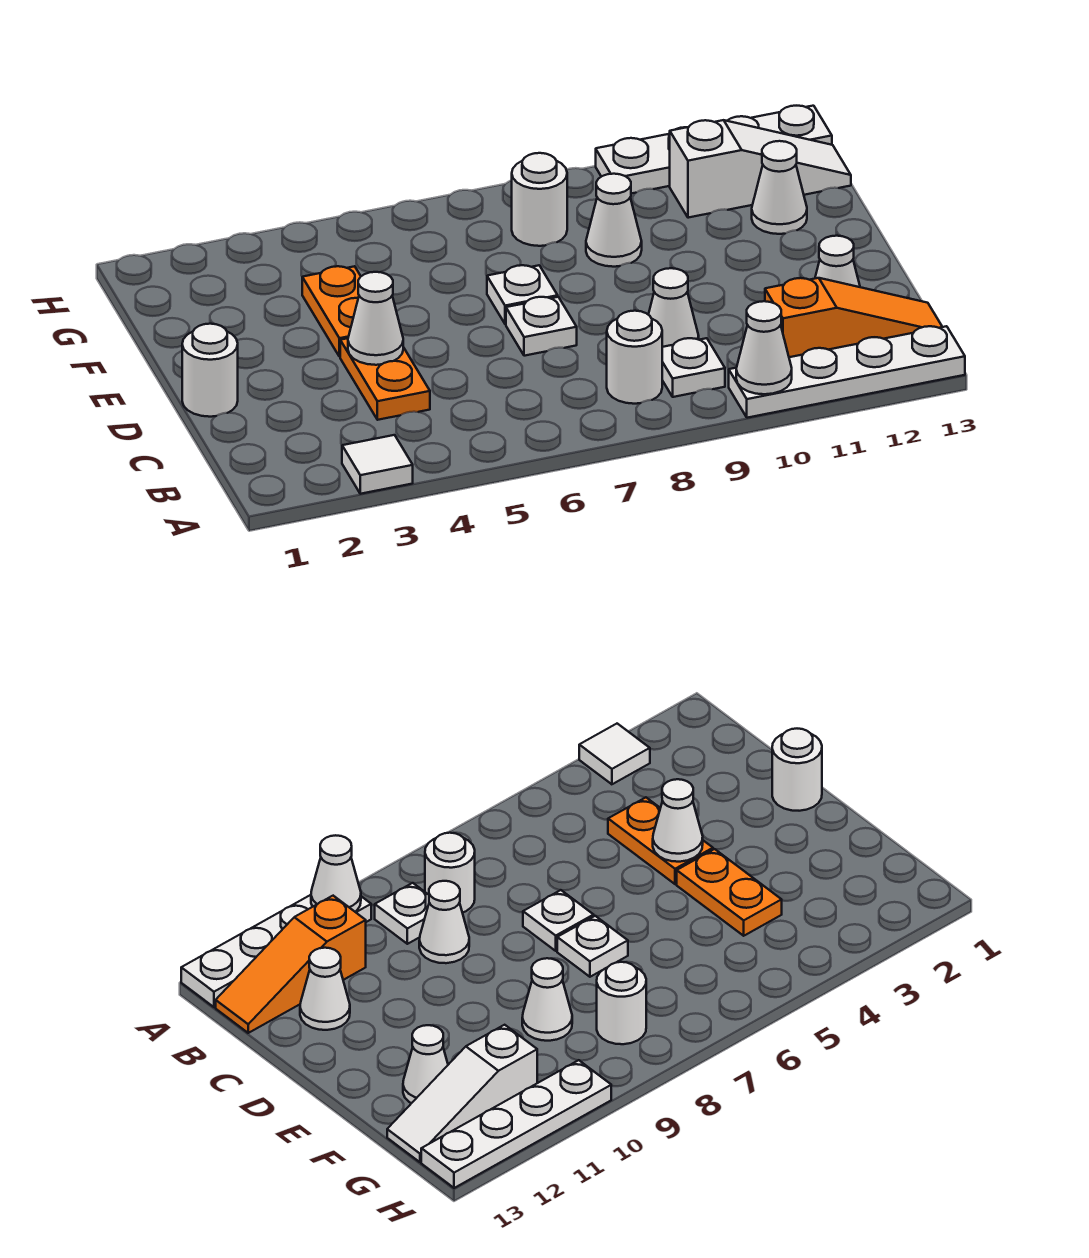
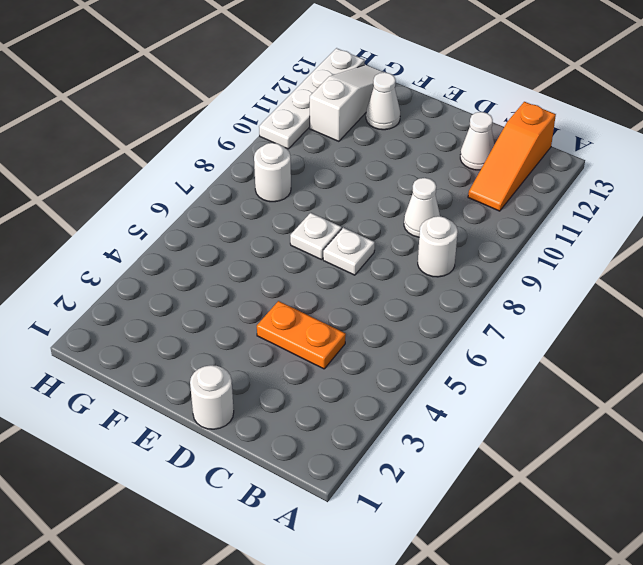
orange slope B11:B13 level 1 top 13 -> orange slope B11:B13 level 1 top 11
none -> white tile A3 level 1
none -> white plate A10:A13 level 1
none -> white plate B9 level 1

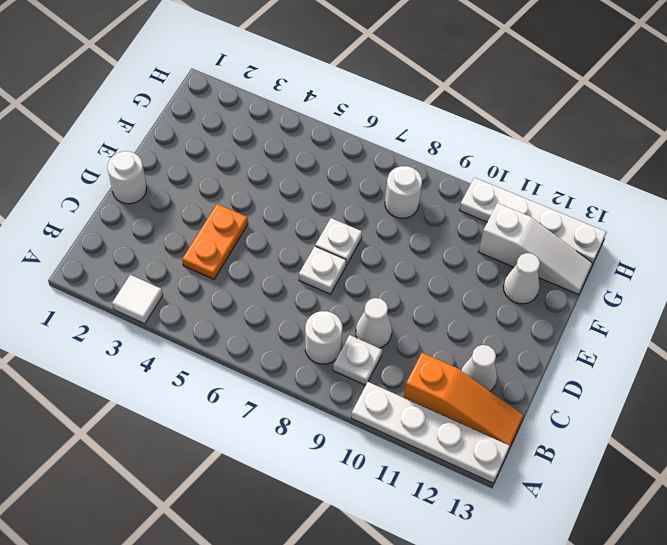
none -> orange plate E4:F4 level 1
none -> white cone F9 level 1
none -> white cone A10 level 2

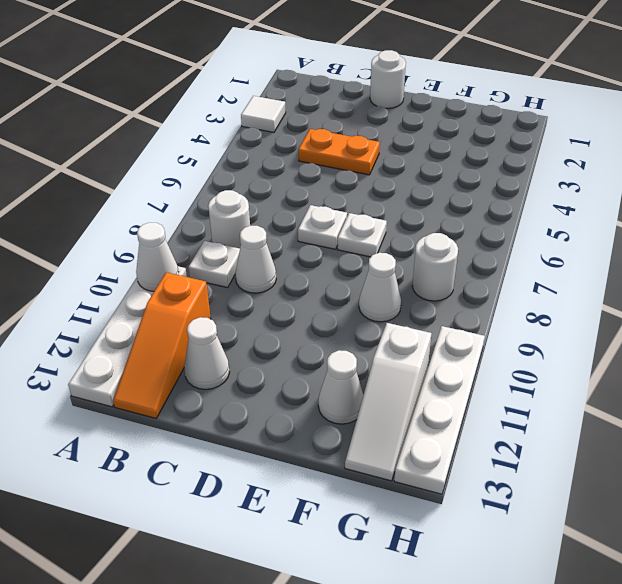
none -> orange plate E4:F4 level 1
none -> white cone D4 level 2

